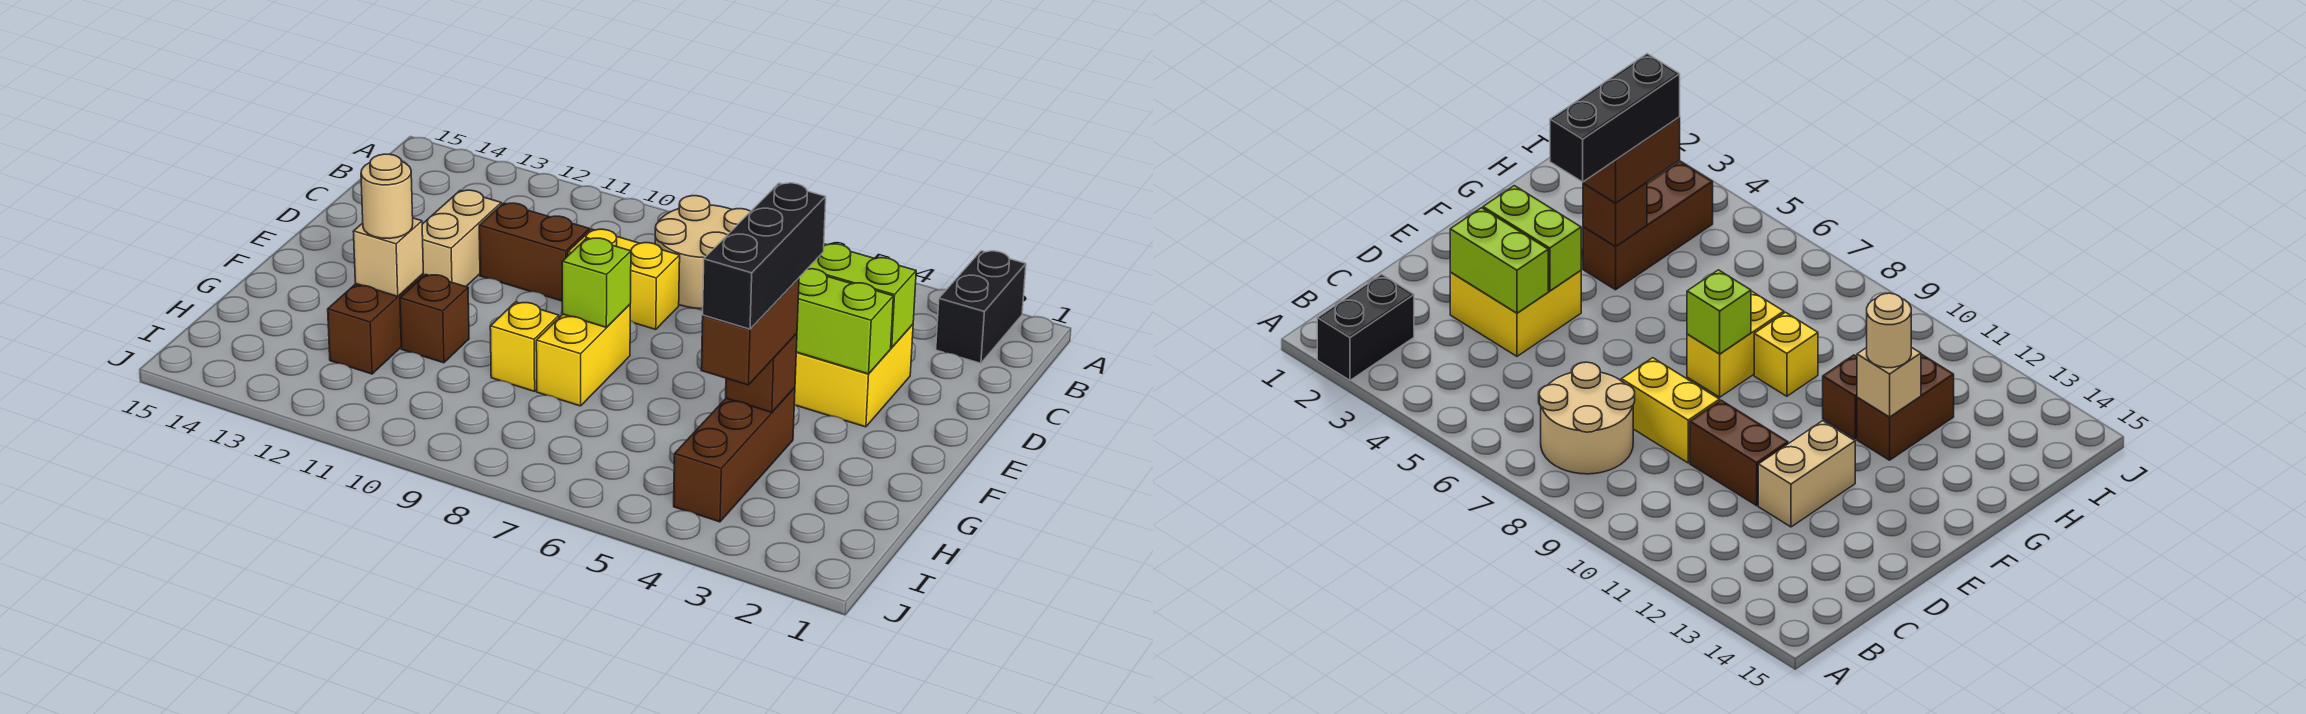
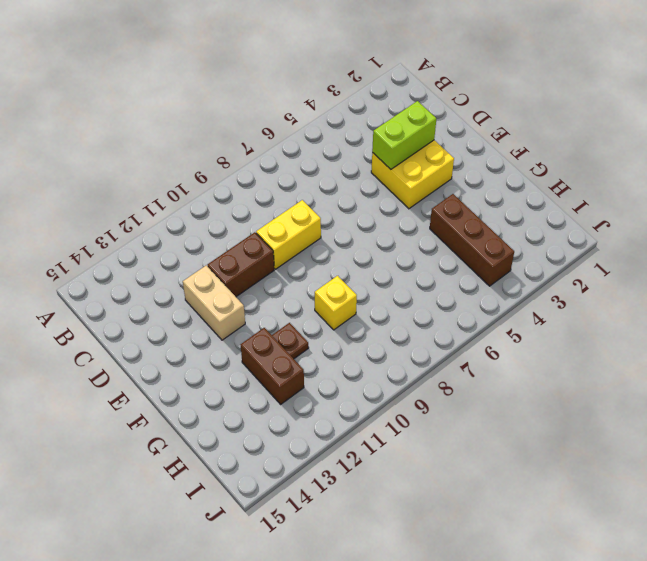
brown plate G11 level 1 -> brown brick G11 level 1
none -> black brick A2:B2 level 1
none -> tan round brick B7:C8 level 1
none -> yellow brick F8:G8 level 1

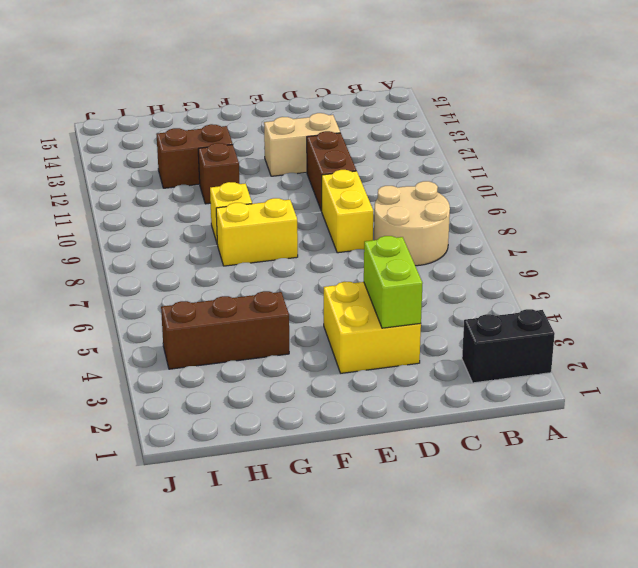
none -> lime brick E3:E4 level 2
none -> lime brick F8 level 2
none -> brown brick G4 level 2

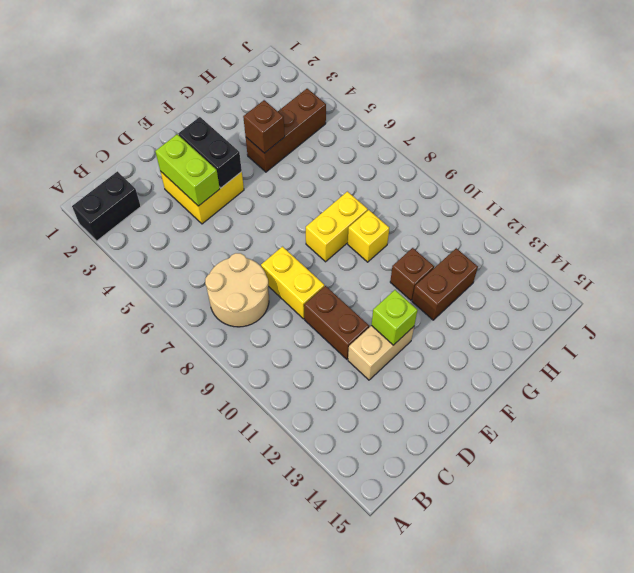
black brick E3:E4 level 2 -> lime brick E3:E4 level 2
lime brick E12 level 2 -> lime brick F8 level 2
none -> tan brick G12 level 2
none -> brown brick G4:H4 level 3
none -> tan round brick G12 level 3

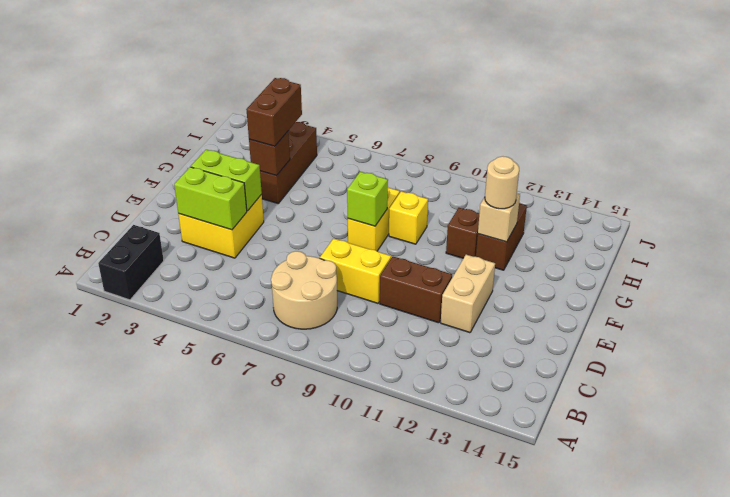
none -> black brick F4:H4 level 4

